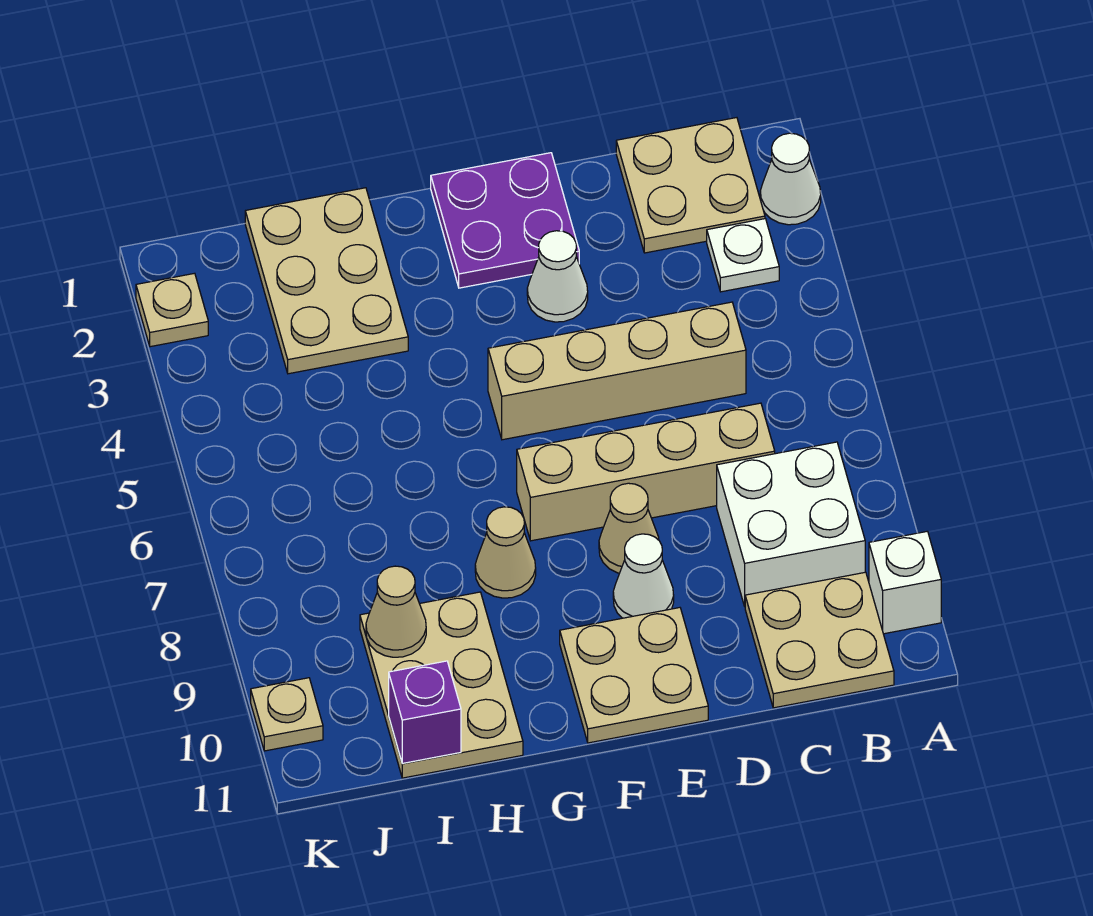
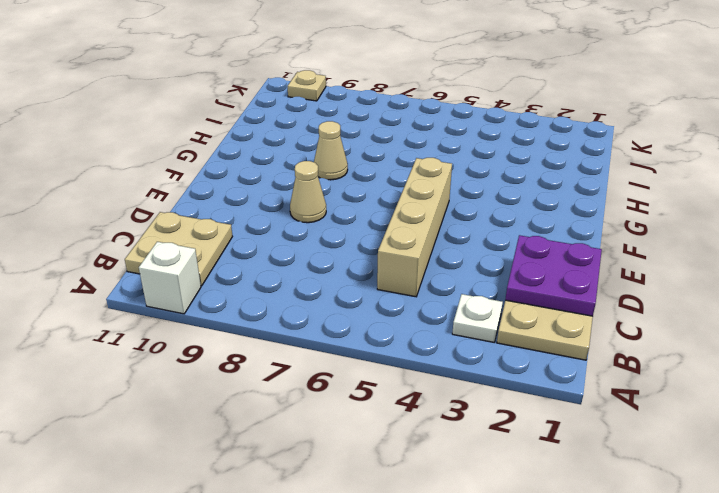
purple plate C1:D2 level 2 -> purple plate E1:F2 level 1
none -> white cone A2 level 1
none -> white brick B8:C9 level 1
none -> tan brick C7:F7 level 1

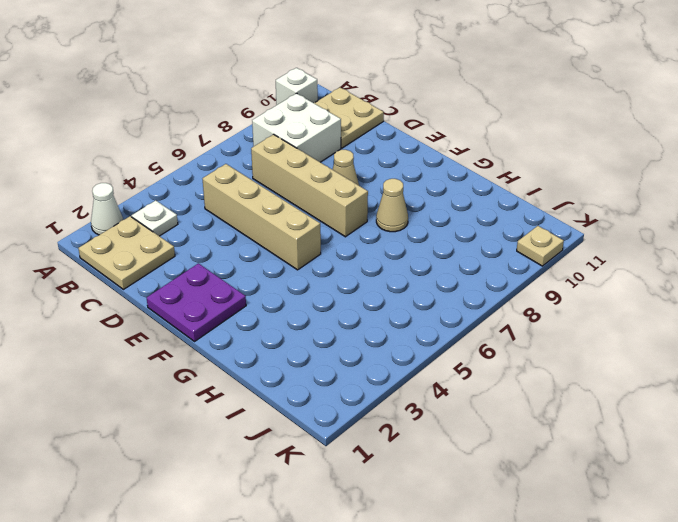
none -> white cone E3 level 1
none -> white cone E9 level 1
none -> tan plate E10:F11 level 1

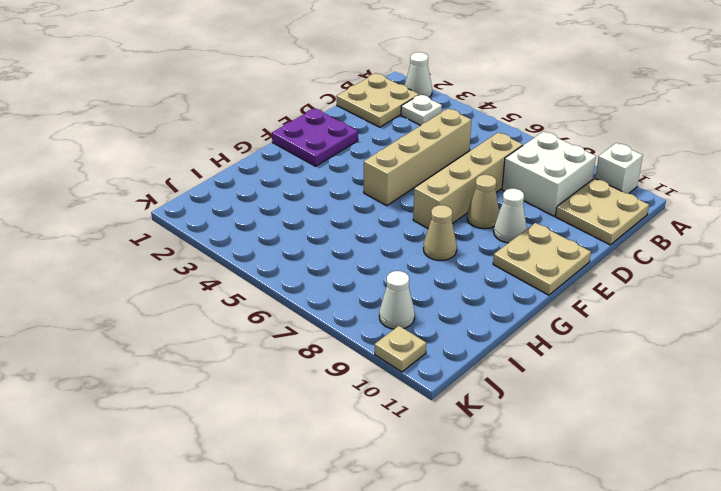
white cone J9 level 1 -> white cone E3 level 1
none -> tan plate H1:I3 level 1
none -> tan plate H9:I11 level 1
none -> tan plate K2 level 1

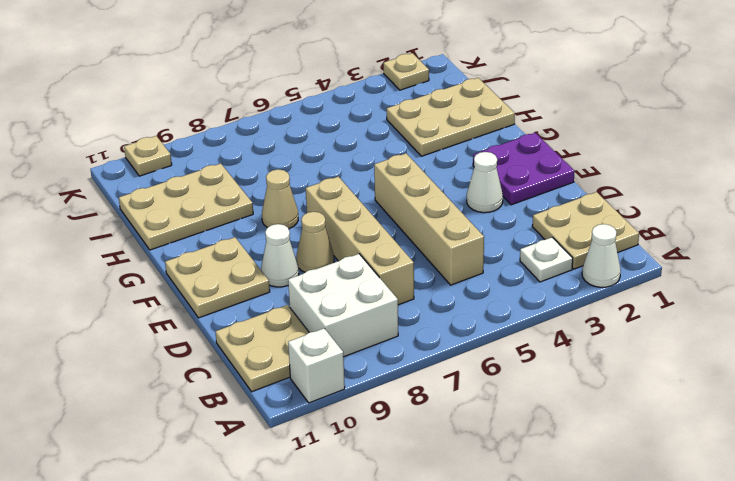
none -> tan cone I9 level 2
none -> purple brick I11 level 2

